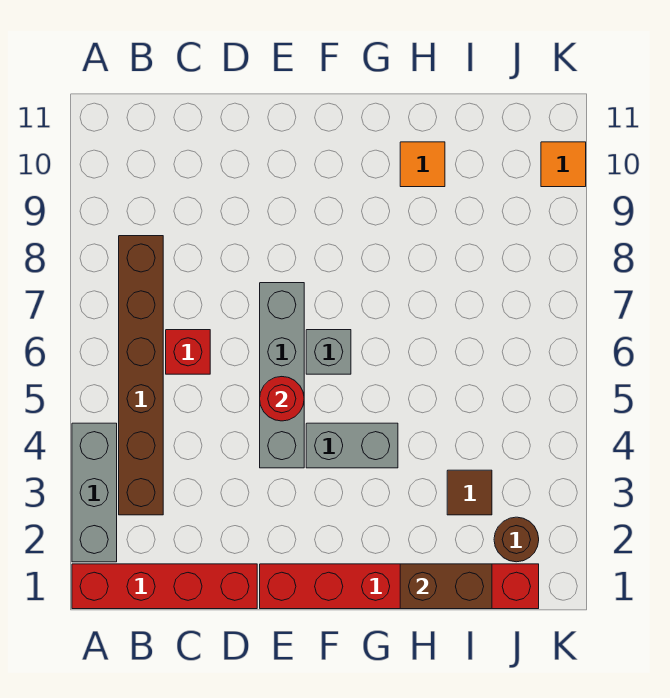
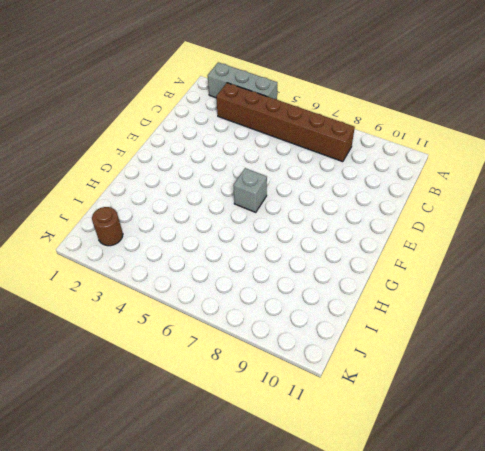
none -> red brick A1:D1 level 1
none -> red brick C6 level 1
none -> red brick E1:J1 level 1

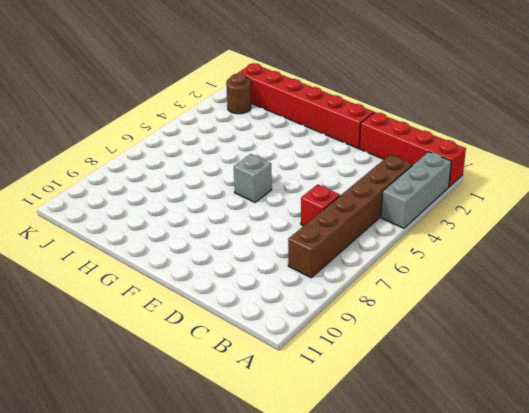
none -> grey brick E4:E7 level 1
none -> grey brick F4:G4 level 1
none -> orange tile H10 level 1

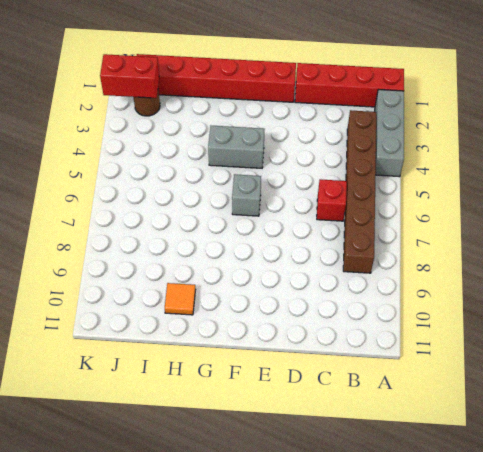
red brick J2:K2 level 2 -> none
none -> grey brick E4:E7 level 1
none -> brown tile I3 level 1
none -> orange tile K10 level 1

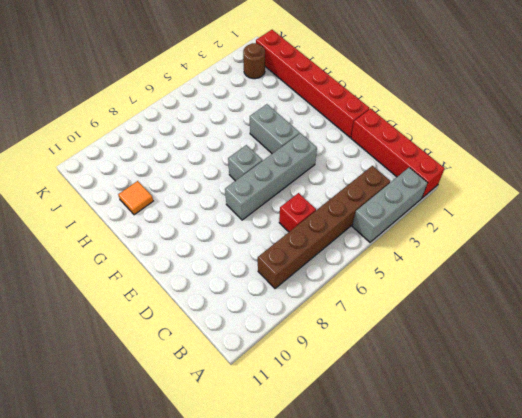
none -> brown tile I3 level 1
none -> orange tile K10 level 1
none -> red round brick E5 level 2

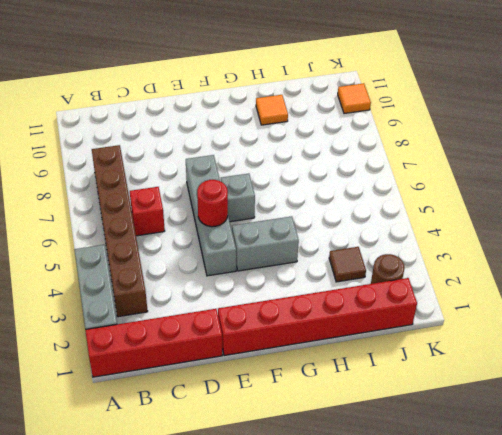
none -> brown brick H1:I1 level 2

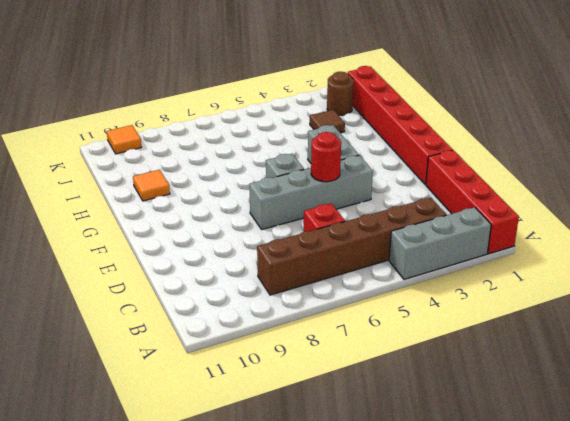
none -> brown brick H1:I1 level 2

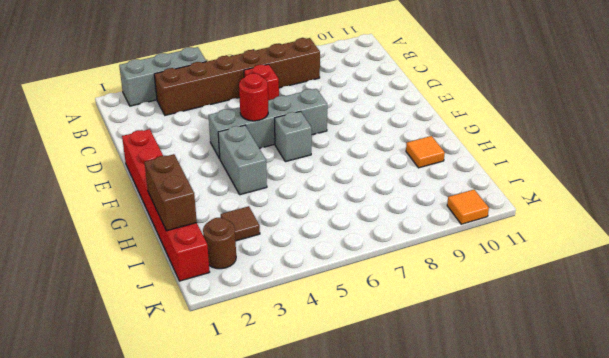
none -> red brick A1:D1 level 1

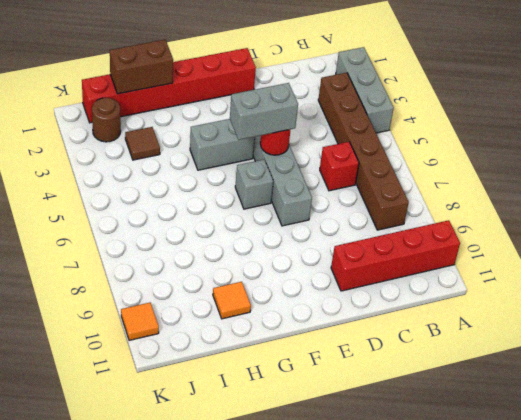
red brick A10:D10 level 1 -> red brick A1:D1 level 1
grey brick E5:F5 level 3 -> none

